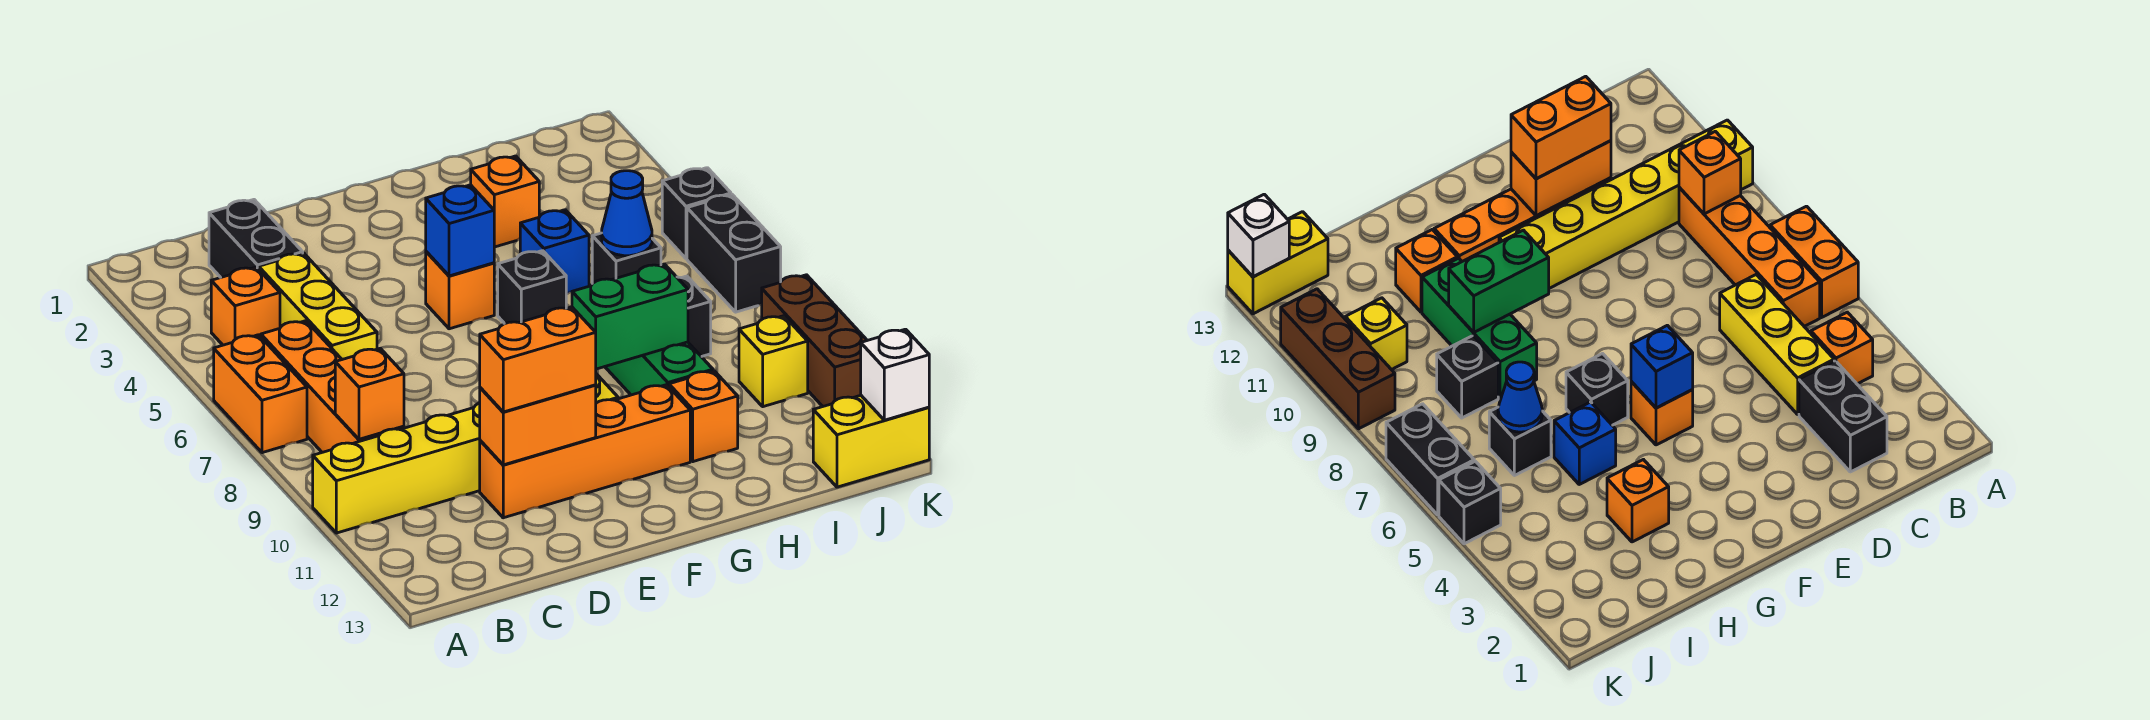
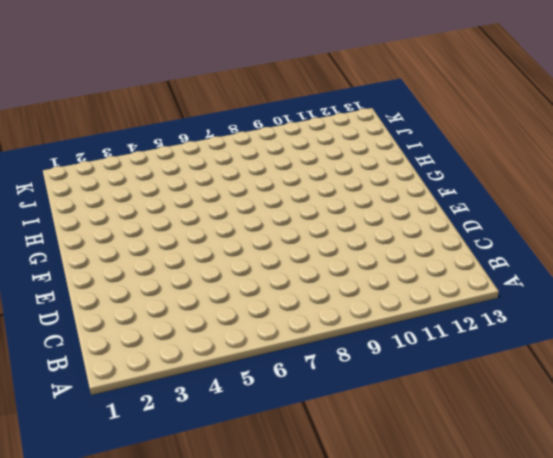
none -> orange brick A6:A7 level 1
none -> yellow brick A10:F10 level 1
none -> orange brick B4 level 1

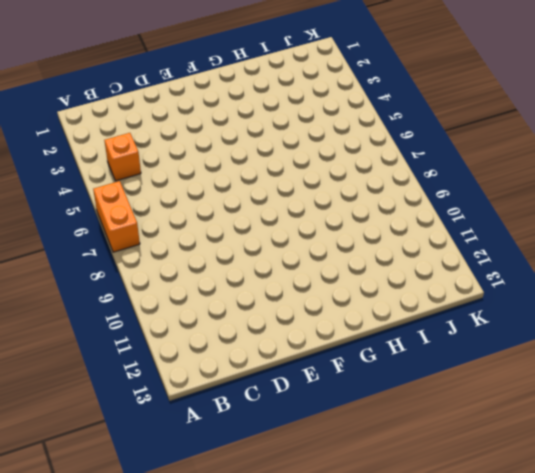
none -> yellow brick A10:F10 level 1
none -> orange brick B6:B9 level 1
none -> black brick C2:C3 level 1

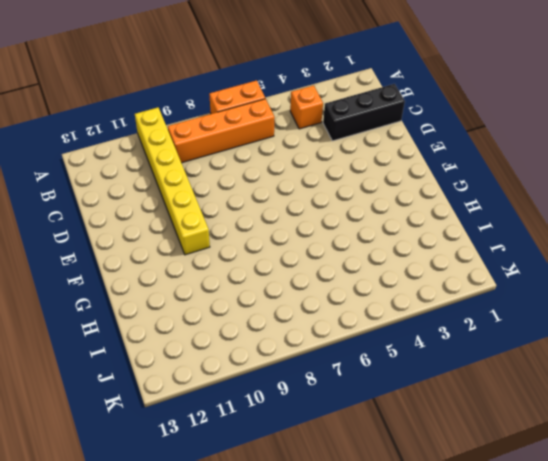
black brick C1:C3 level 1 -> black brick C2:C3 level 1
none -> yellow brick C4:C6 level 1
none -> orange brick D11:G11 level 1
none -> orange brick F5 level 1

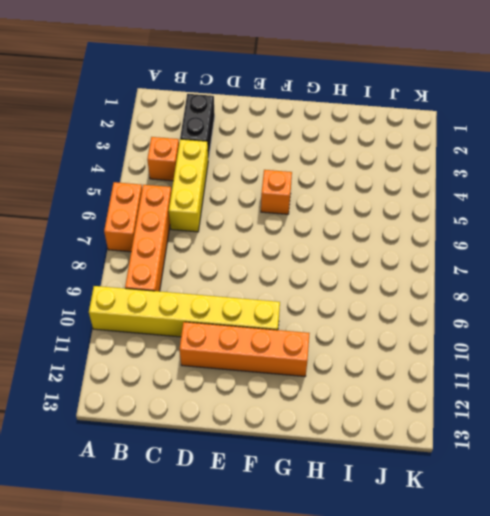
none -> black brick G6 level 1
none -> orange brick H3 level 1
none -> blue brick H5 level 1

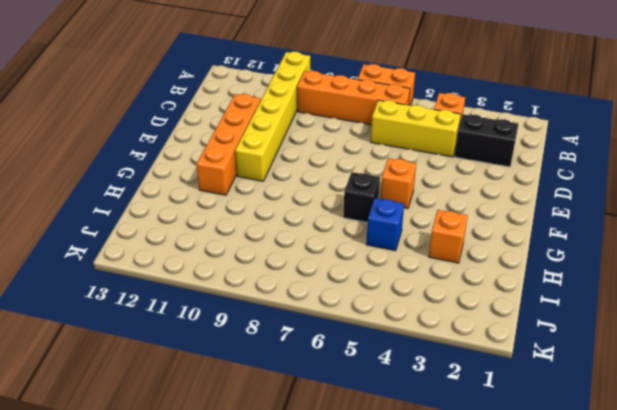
none -> green brick H8:H10 level 1
none -> orange brick H11 level 1
none -> black brick I6 level 1

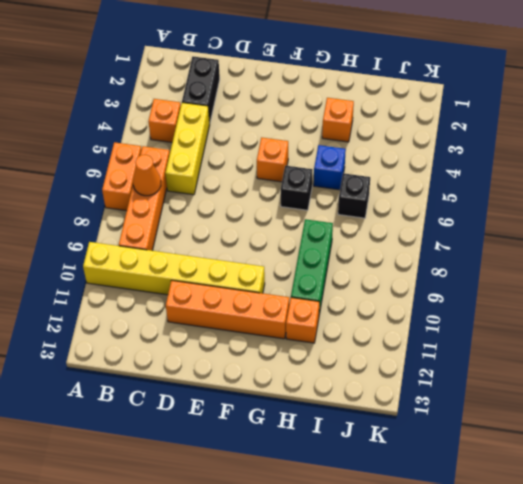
orange cone B7 level 2 -> none
none -> black brick I8 level 1
none -> yellow brick J10 level 1
none -> yellow brick J13:K13 level 1

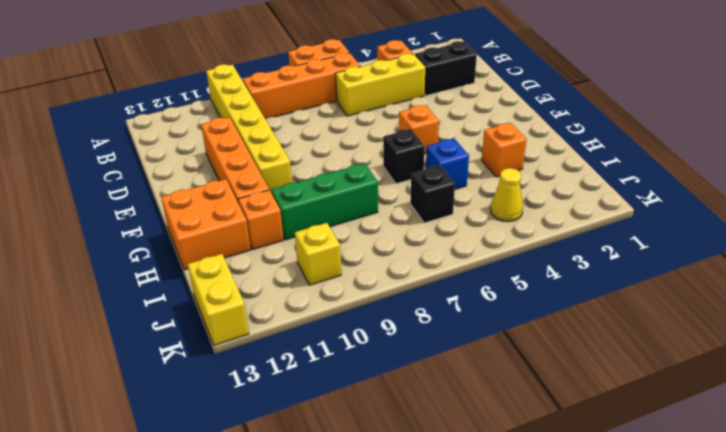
orange brick G12:H13 level 1 -> none
yellow cone J4 level 1 -> none
none -> black brick I8 level 1
none -> black brick K5 level 1
none -> black brick K6:K7 level 1

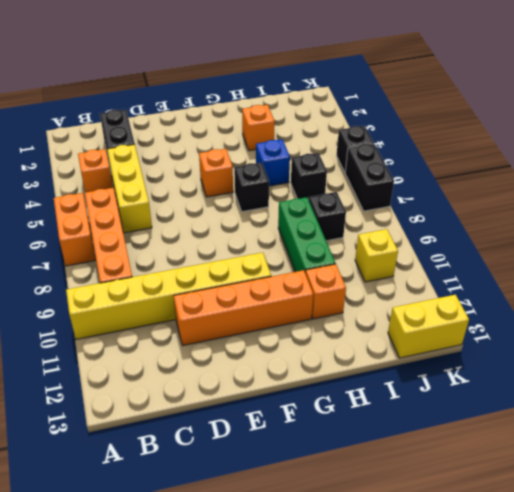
none -> brown brick K9:K11 level 1
none -> orange brick B9 level 2
none -> orange brick D11:E11 level 2

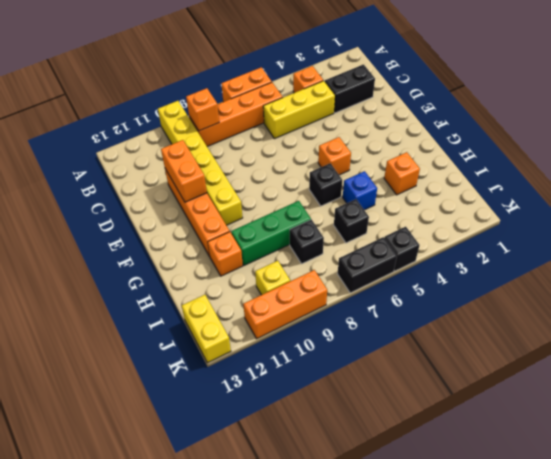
orange brick K9:K11 level 1 -> brown brick K9:K11 level 1
none -> blue brick F5 level 2
none -> green brick G9:H9 level 2
none -> blue cone I6 level 2

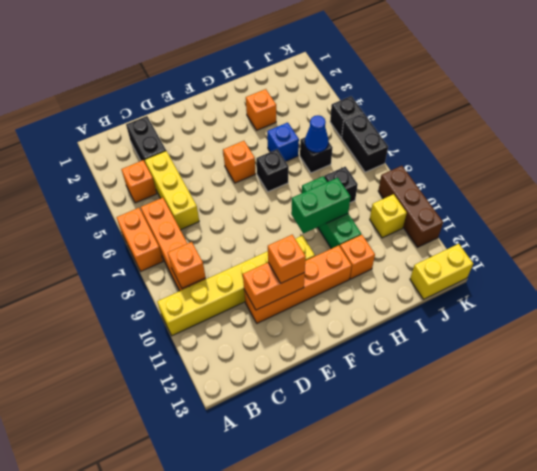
orange brick E11 level 3 -> orange brick D11:E11 level 3
none -> blue brick F5 level 2
none -> white brick K13 level 2

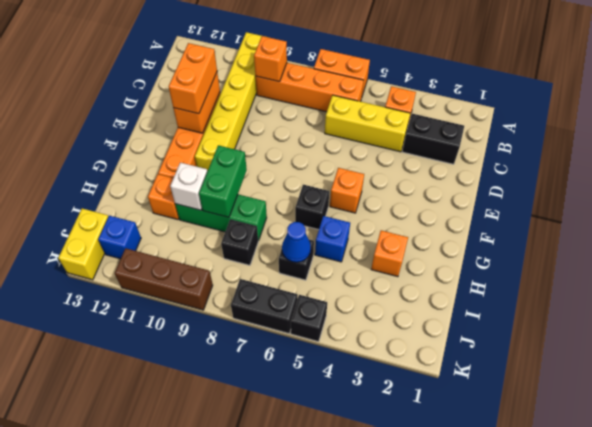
white brick H10 level 2 -> white brick K13 level 2
blue brick J12 level 1 -> blue brick F5 level 2
none -> yellow brick J10 level 1

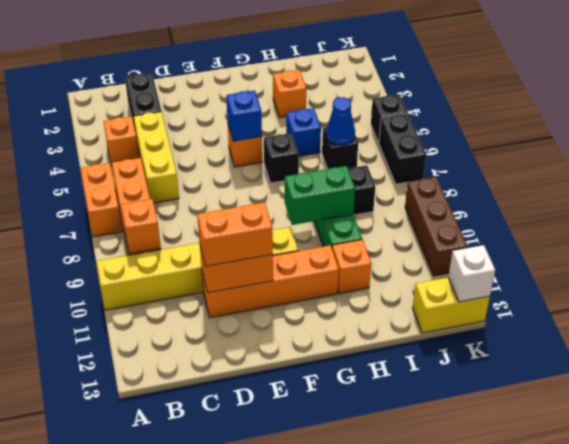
none -> yellow brick J10 level 1

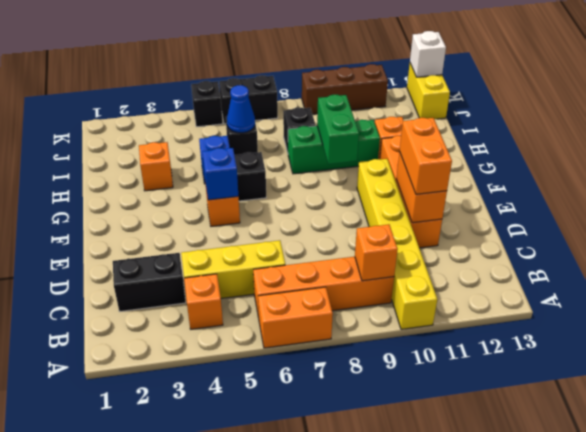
none -> yellow brick J10 level 1

